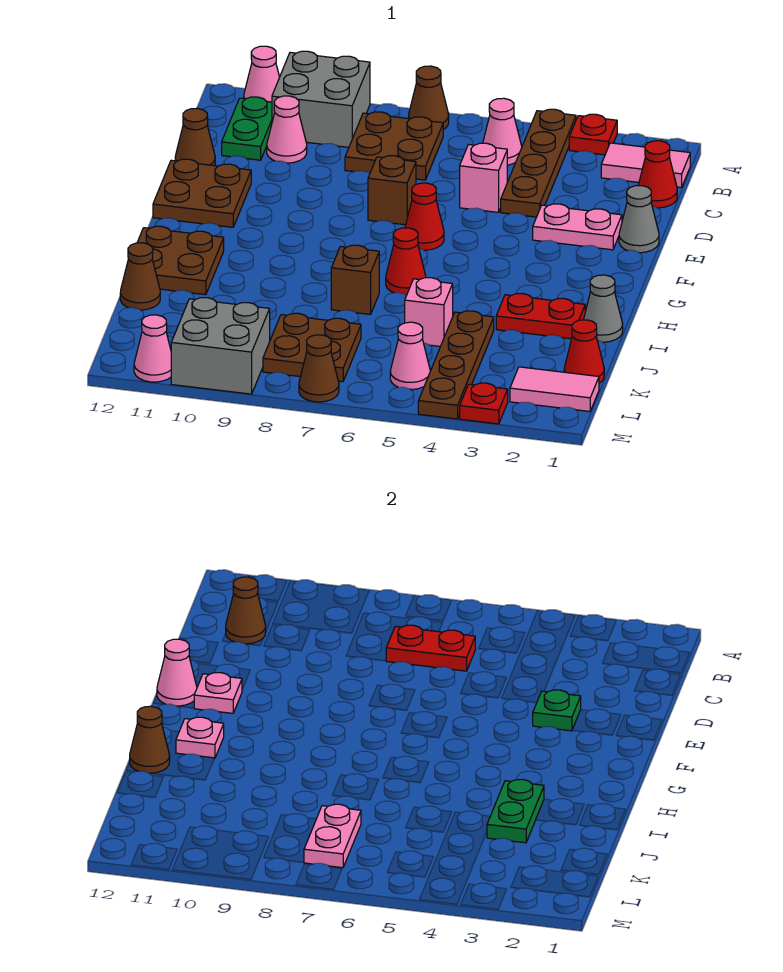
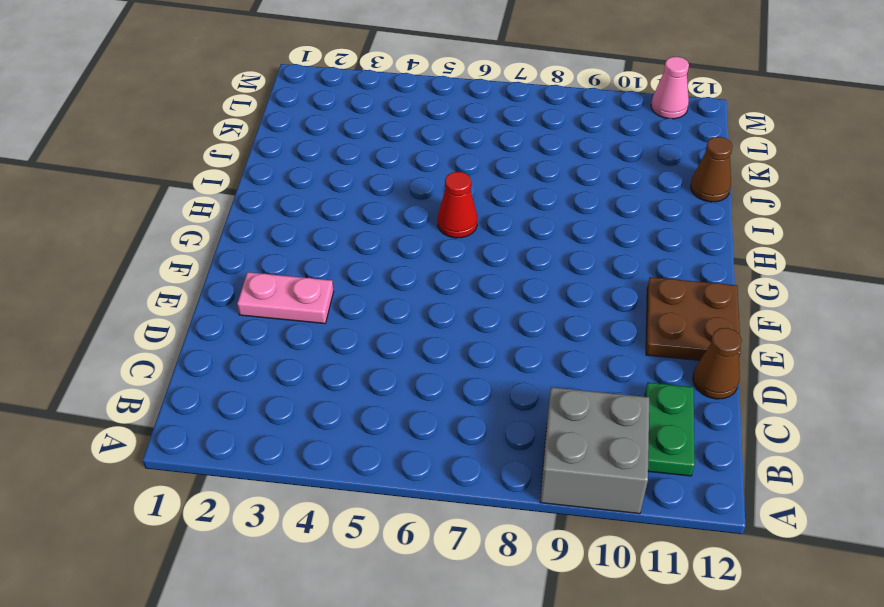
none -> red plate A3 level 1
none -> brown plate A4:D4 level 1
none -> brown cone A7 level 1
none -> pink cone A11 level 1

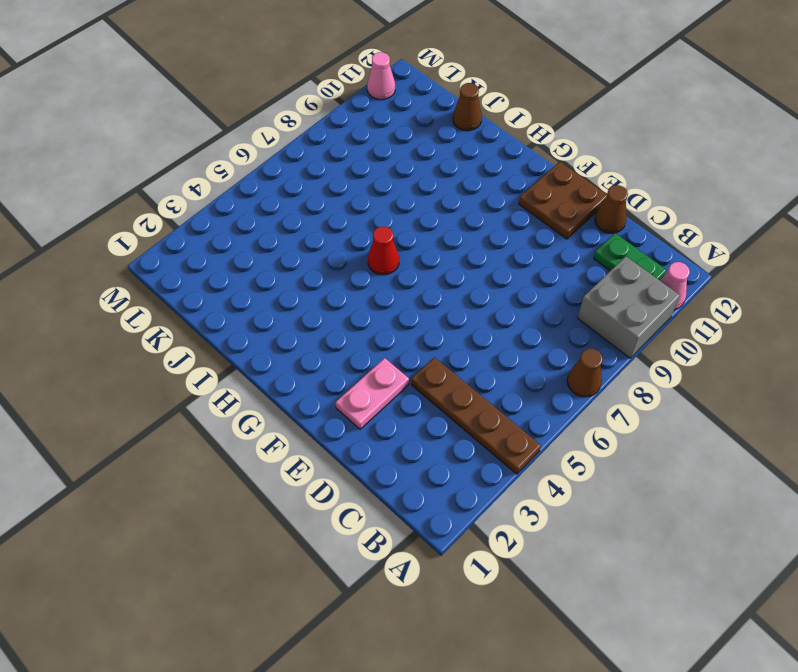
none -> red plate A3 level 1
none -> pink tile B1:B2 level 1
none -> pink cone B5 level 1
none -> brown plate B7:C8 level 1

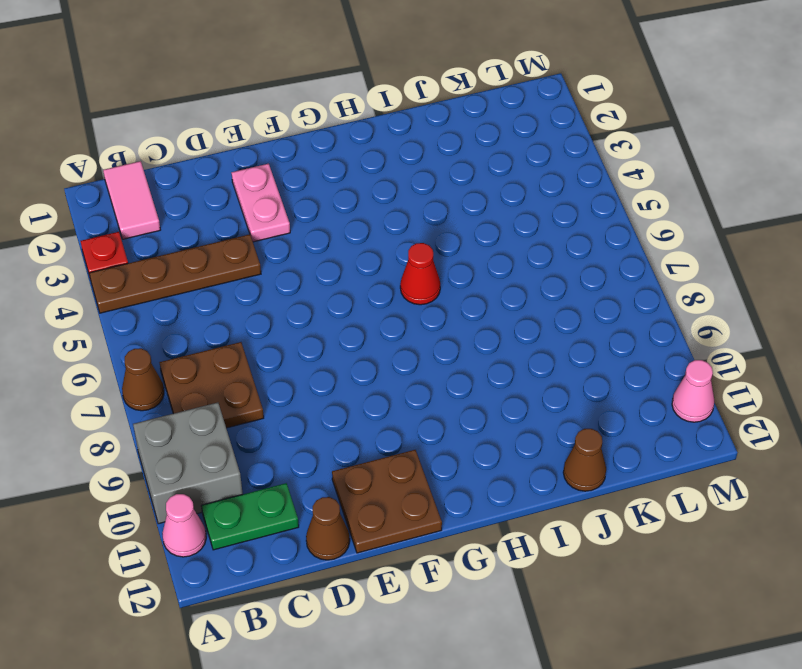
none -> pink cone B5 level 1
none -> red cone C1 level 1
none -> pink cone C10 level 1
none -> pink brick D5 level 1

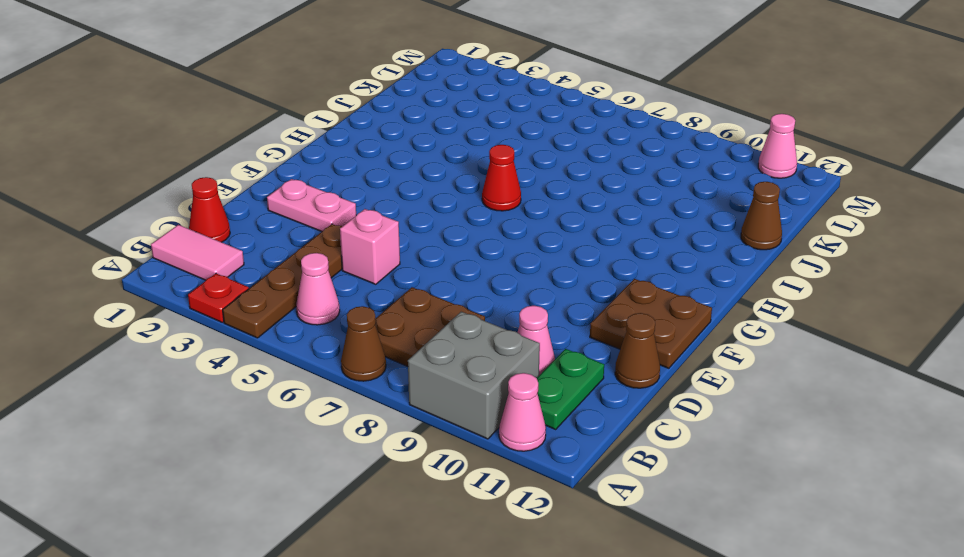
none -> grey cone E1 level 1
none -> brown brick E7 level 1
none -> red cone F6 level 1
none -> brown plate H11:I12 level 1

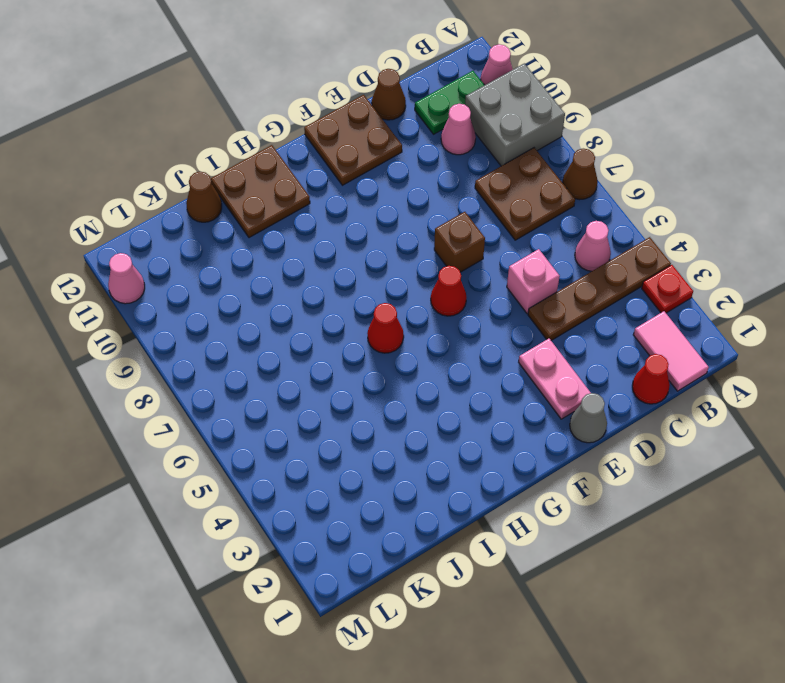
none -> grey cone I1 level 1
none -> red plate I2:I3 level 1
none -> brown brick I7 level 1
none -> brown plate J4:M4 level 1

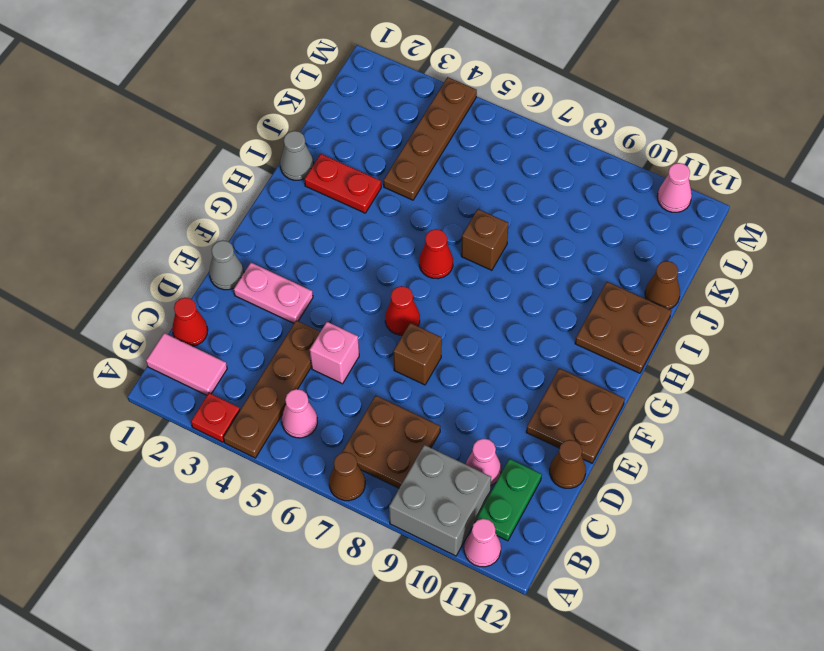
none -> pink brick J5 level 1
none -> red cone K1 level 1
none -> brown plate K7:L8 level 1
none -> pink tile L1:L2 level 1

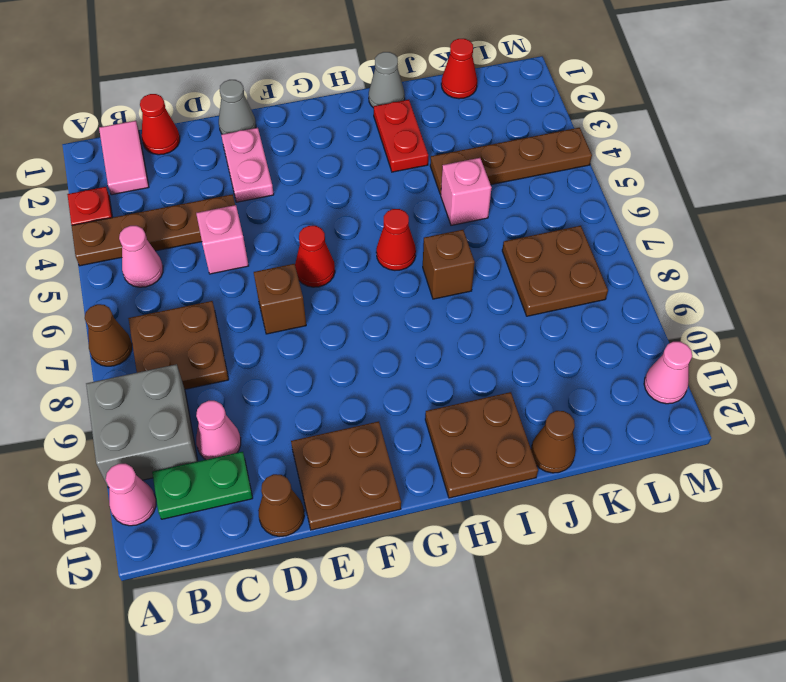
none -> pink tile L1:L2 level 1
none -> pink cone L5 level 1
none -> grey brick L9:M10 level 1
none -> red plate M3 level 1

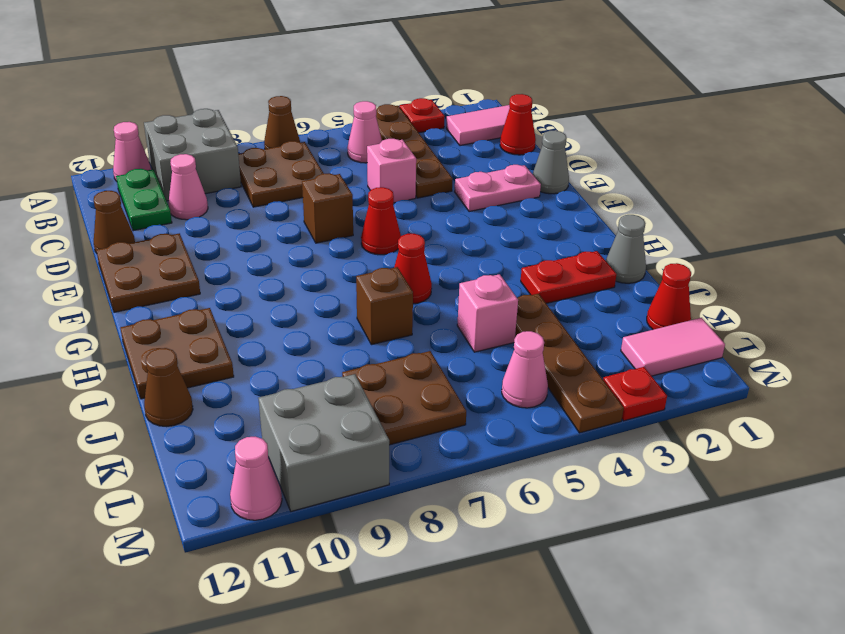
none -> brown cone M7 level 1
none -> red plate C6:C7 level 2
none -> brown cone C11 level 2
none -> green plate E3 level 2

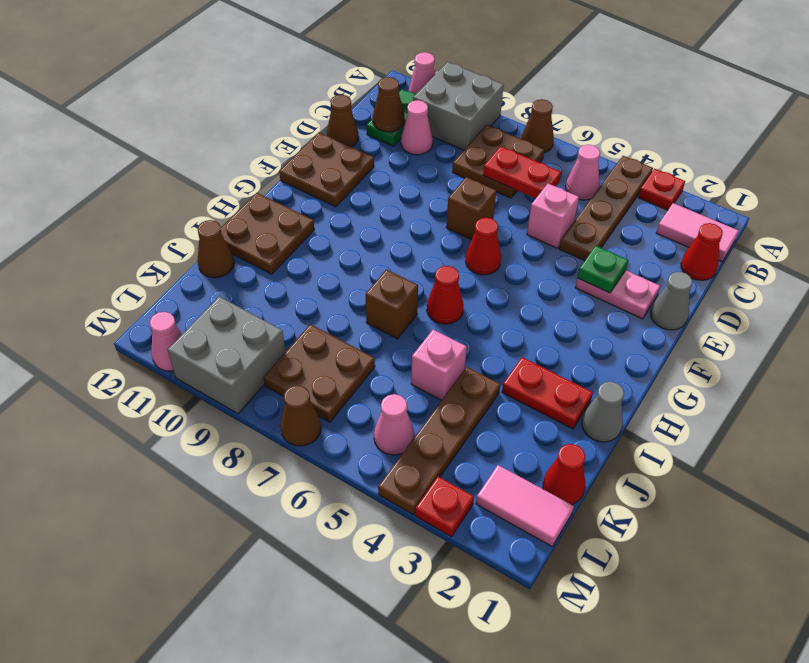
none -> pink plate F11 level 2
none -> pink cone F12 level 2
none -> pink plate H11 level 2
none -> green plate I3:J3 level 2

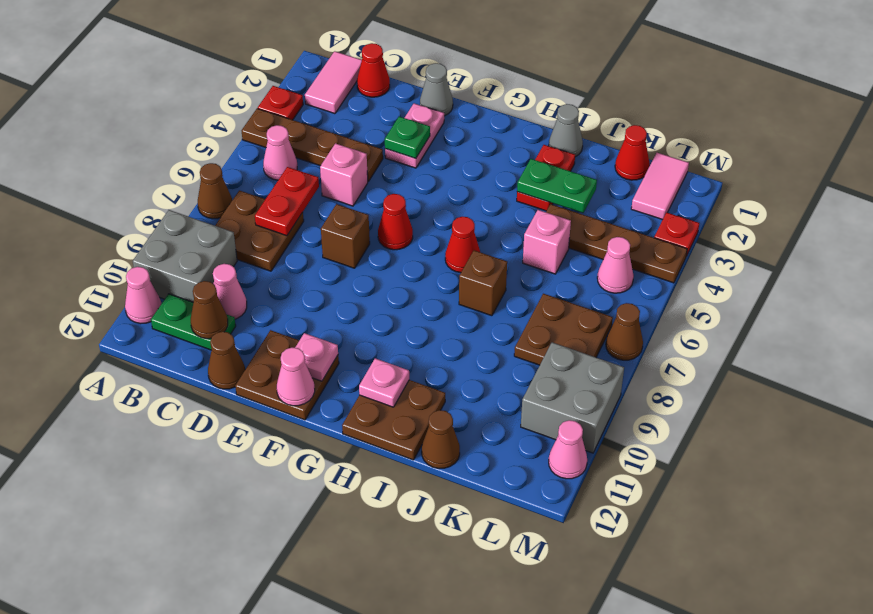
none -> brown cone I12 level 2
none -> pink plate K7:L7 level 2

